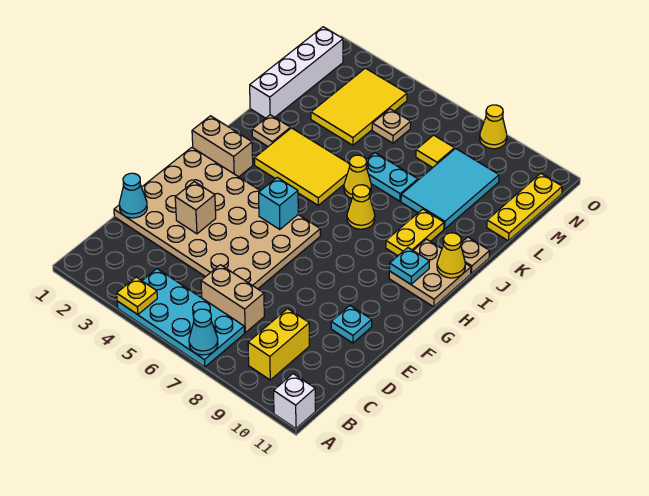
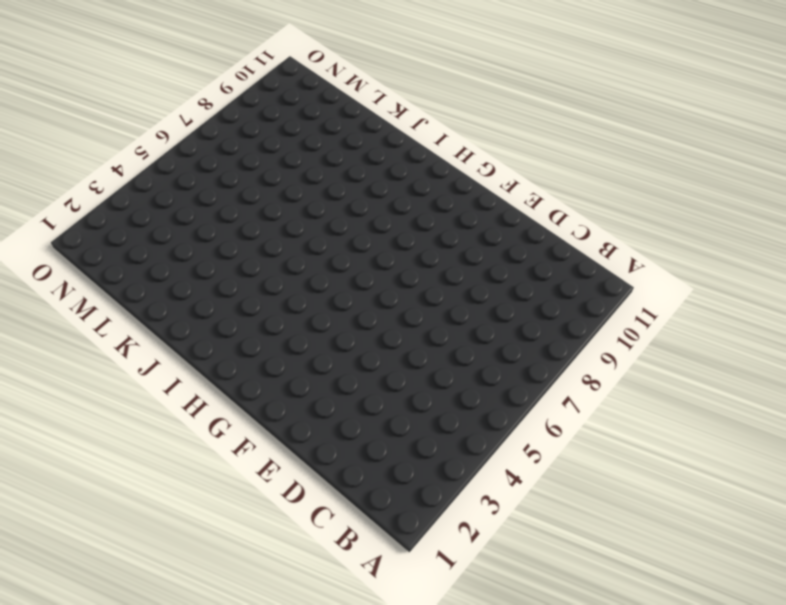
none -> cyan plate A4:B7 level 1
none -> white brick A11 level 1
none -> yellow brick B9:C9 level 1

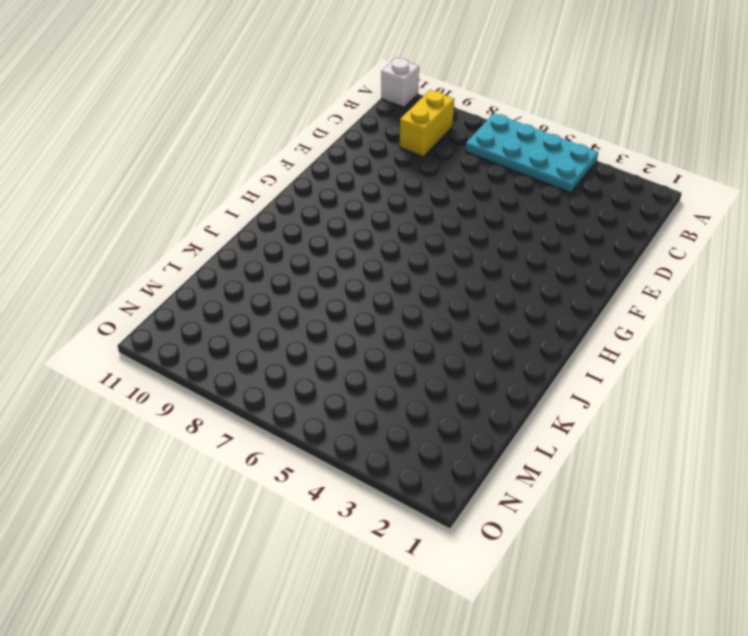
none -> tan brick C6:C7 level 1
none -> tan plate D1:G6 level 1
none -> cyan plate E10 level 1

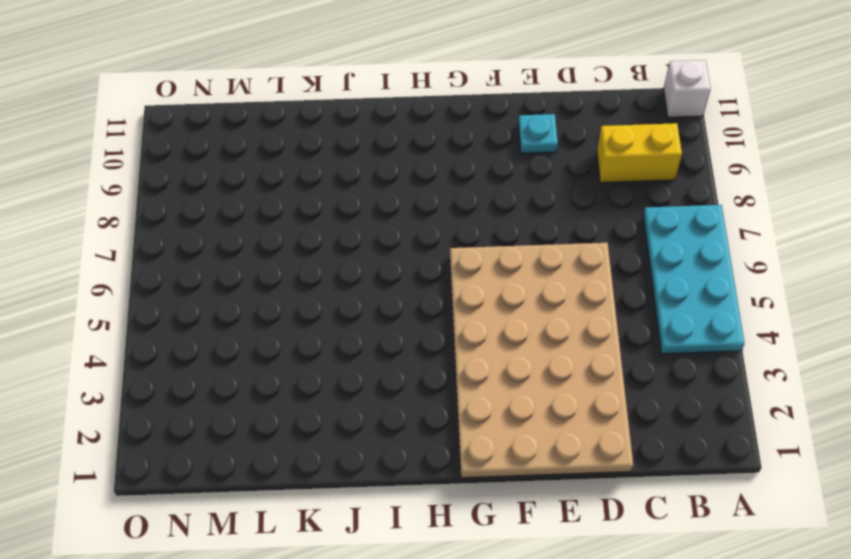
none -> tan brick C6:C7 level 1
none -> tan brick H1:H2 level 1
none -> tan plate H10:I11 level 1

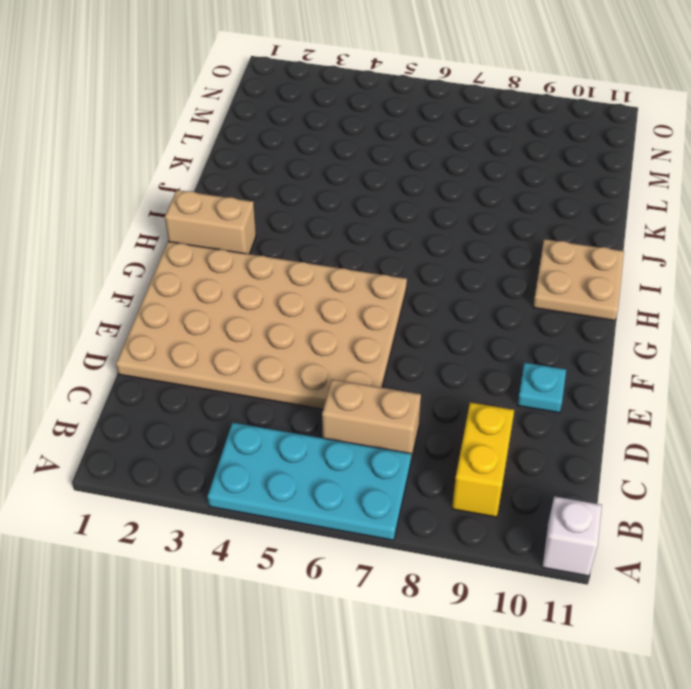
none -> yellow tile I3:J5 level 1
none -> yellow cone I7 level 1
none -> yellow plate I9:J9 level 1

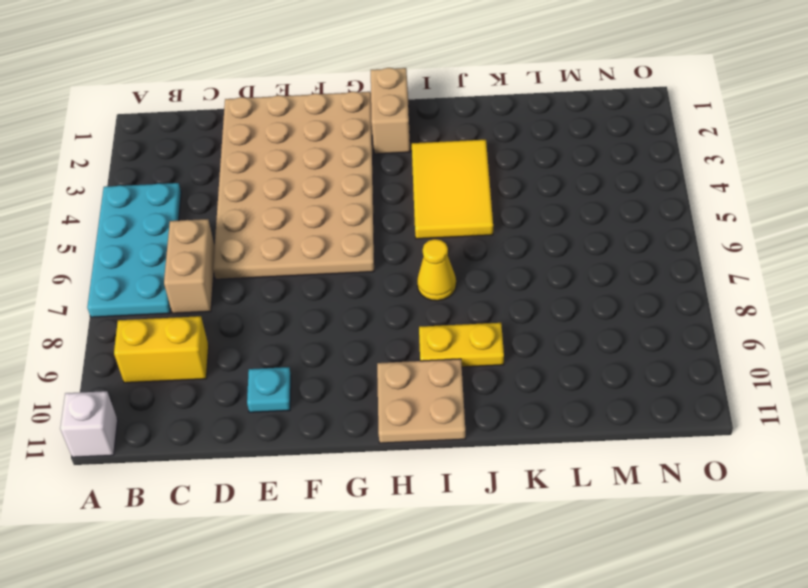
none -> tan plate J2 level 1
none -> yellow cone J6 level 1
none -> tan plate J11 level 1

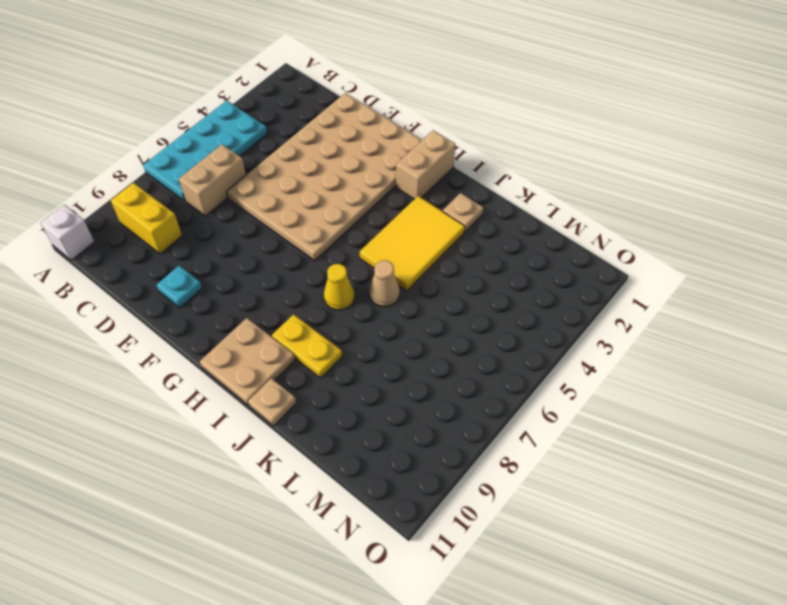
tan cone J6 level 1 -> yellow cone J6 level 1
none -> white brick K1:N1 level 1
none -> cyan plate K6:K7 level 1
none -> cyan tile K8:M9 level 1

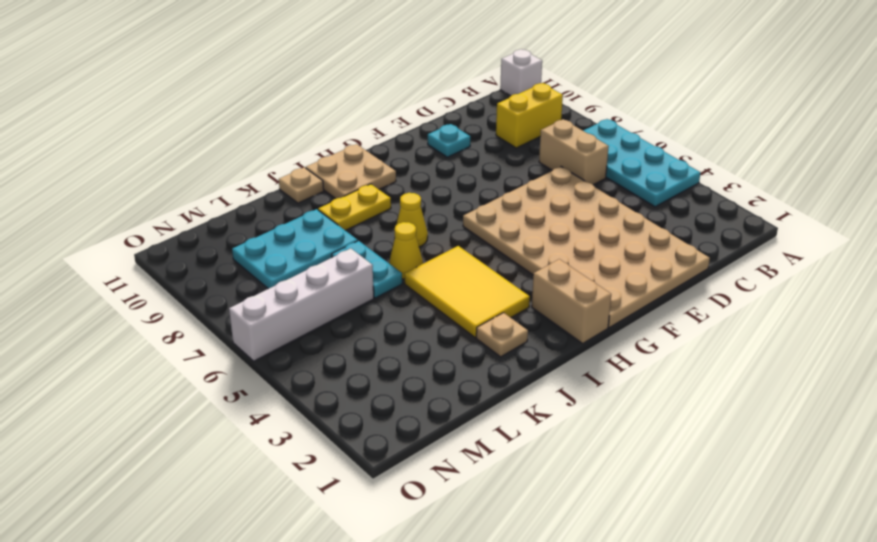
cyan plate K8:M9 level 1 -> cyan tile K8:M9 level 1
white brick L6:O6 level 1 -> white brick K1:N1 level 1
none -> yellow tile L3:N4 level 1
none -> yellow plate L11:N11 level 1
none -> tan plate M5 level 1

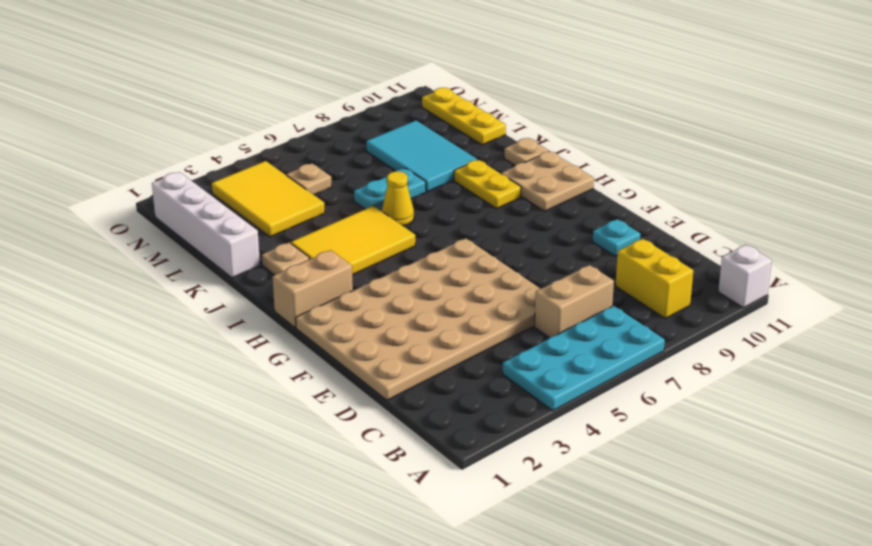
none -> yellow cone I7 level 1
none -> yellow tile M7 level 1
none -> yellow cone O8 level 1

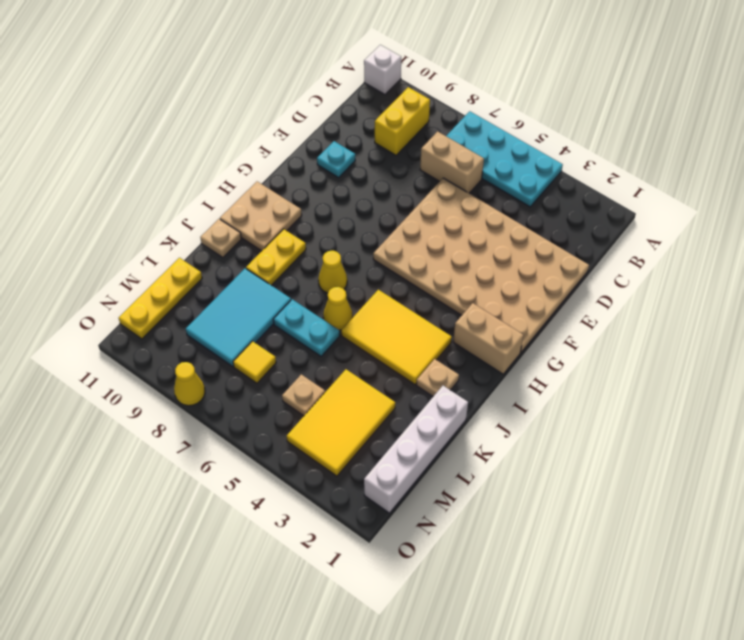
none -> yellow plate A4 level 2
none -> cyan cone A7 level 2
none -> cyan cone D1 level 2

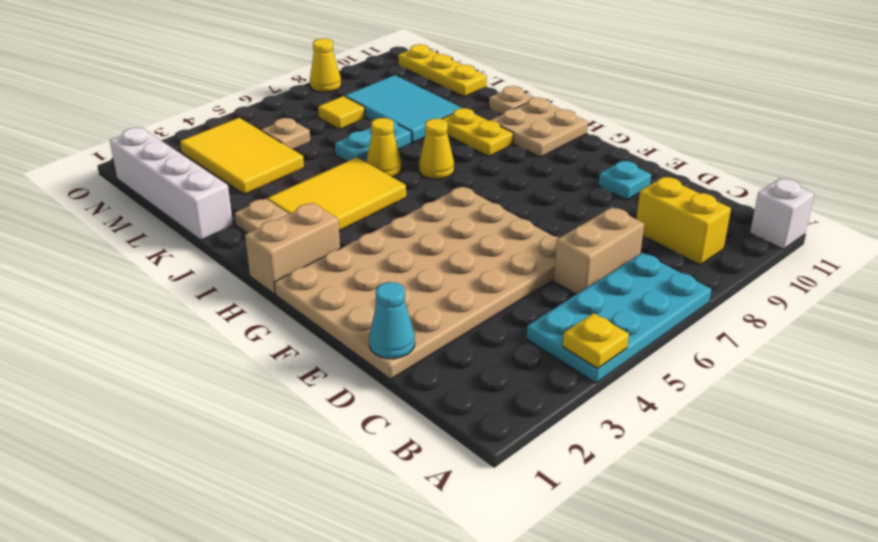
none -> cyan cone A7 level 2
none -> tan brick E3 level 2
none -> cyan brick G5 level 2

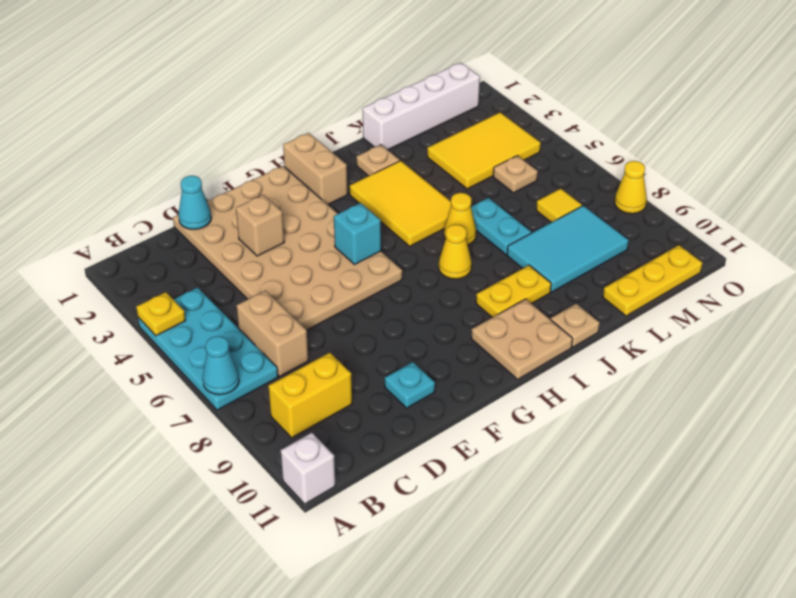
none -> cyan plate H10 level 2
none -> yellow cone I11 level 2

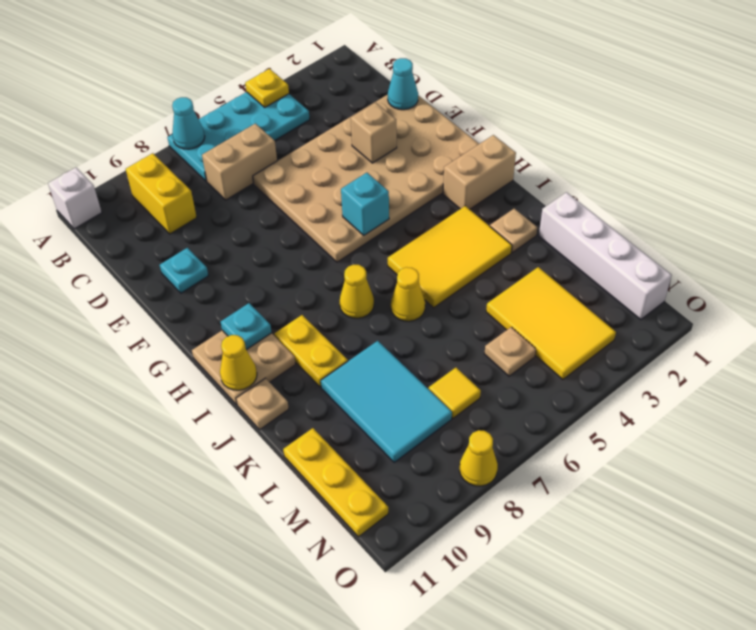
none -> cyan plate K6:K7 level 1

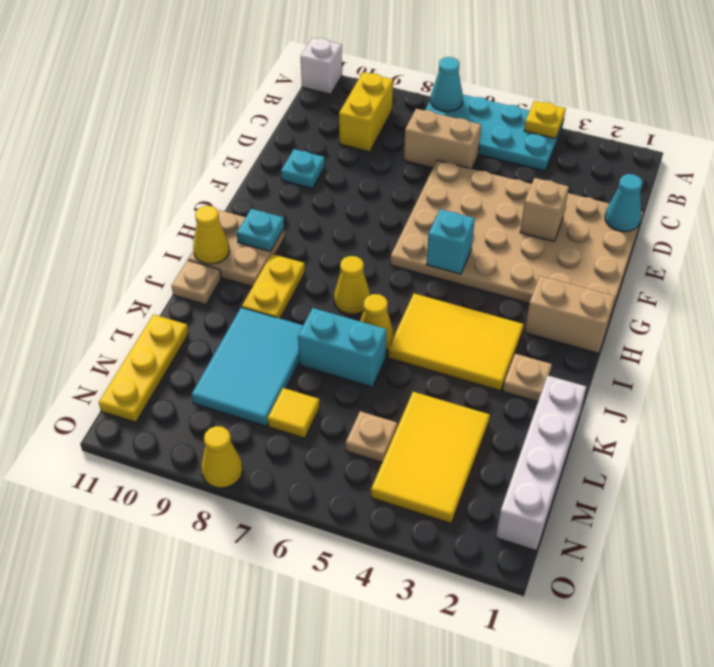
cyan brick K6:K7 level 1 -> cyan plate K6:K7 level 1

